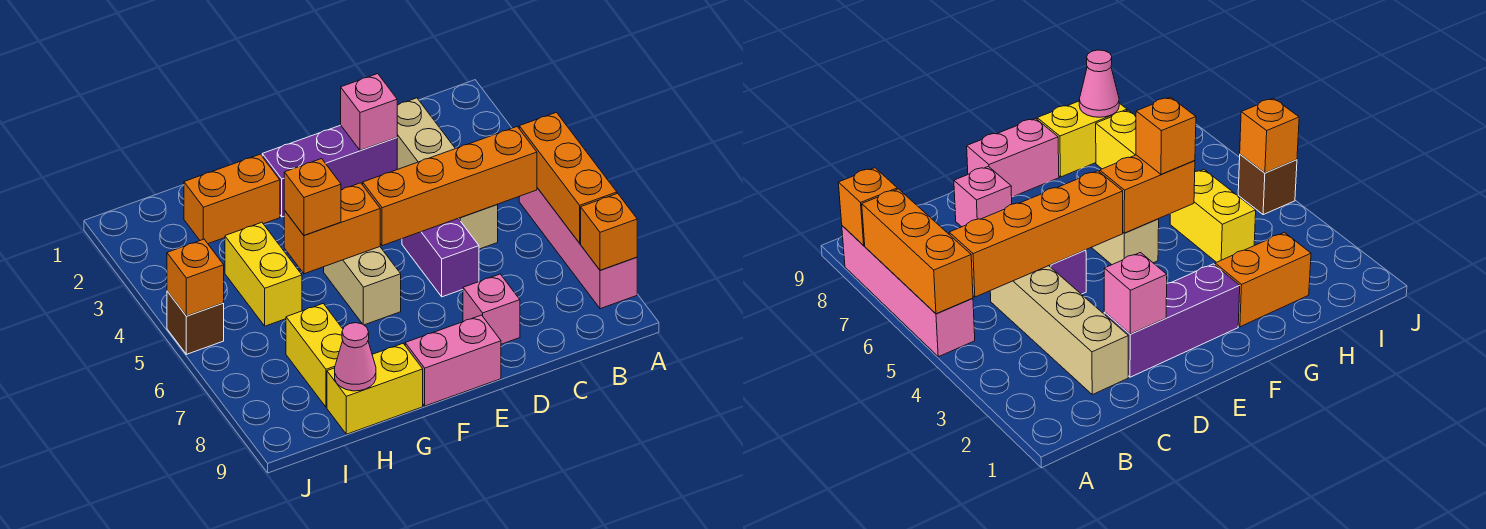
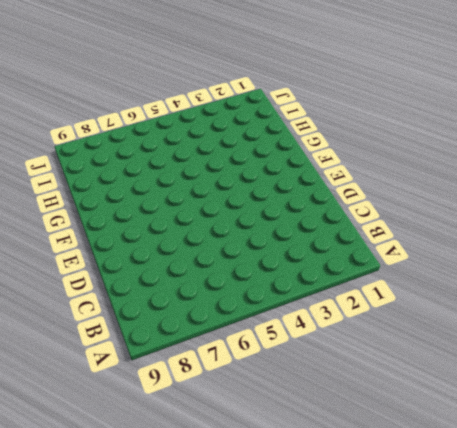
none -> pink brick A5:A8 level 1
none -> tan brick C2:C5 level 1
none -> purple brick D2:F2 level 1

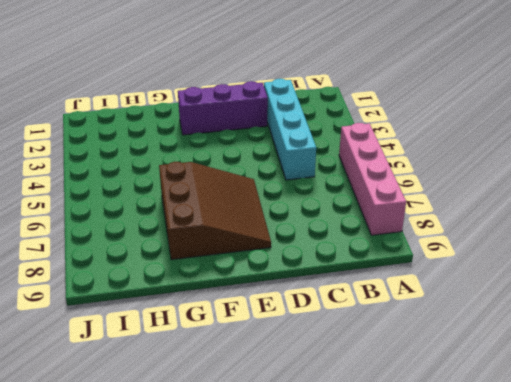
cyan brick C2:C5 level 1 -> tan brick C2:C5 level 1
brown slope E6:G8 level 1 top G -> tan brick F5:F6 level 1
none -> purple brick D5:D6 level 1
none -> pink brick D8 level 1
none -> pink brick E9:F9 level 1

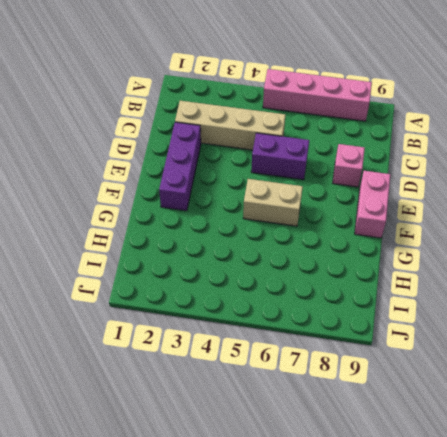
none -> orange brick G2:H2 level 1
none -> yellow brick G9:H9 level 1
none -> yellow brick H4:H5 level 1

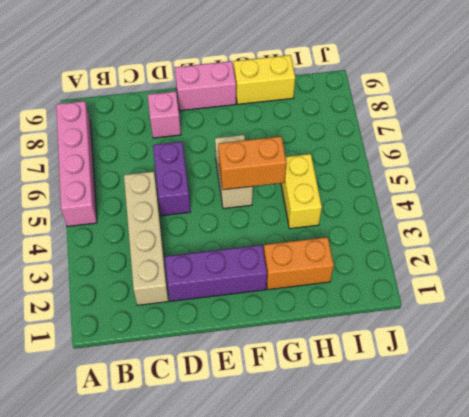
none -> yellow brick H7:H8 level 1
none -> brown brick J5 level 1
none -> orange brick A5:A7 level 2

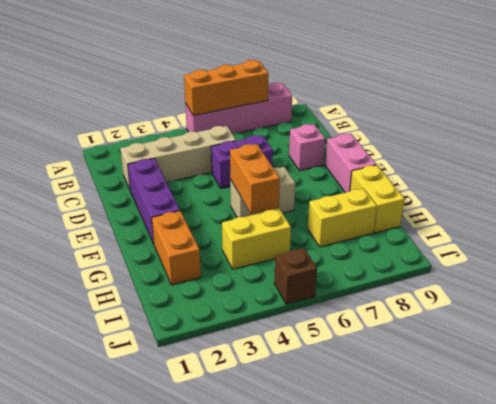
none -> orange brick A8 level 2
none -> orange brick B5:E5 level 2
none -> pink brick D2 level 2

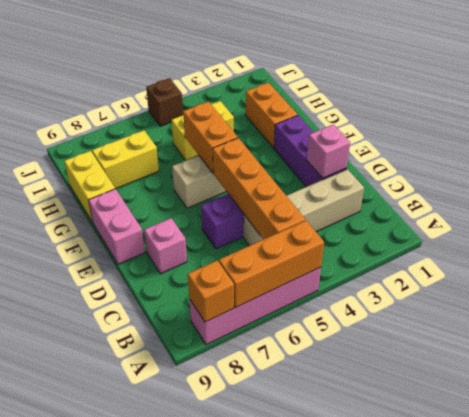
none -> pink cone H9 level 2
none -> orange brick J5 level 2
none -> orange brick G5 level 3

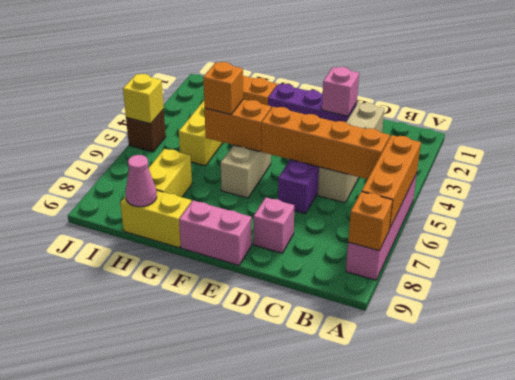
yellow brick J5 level 2 -> orange brick J5 level 2

